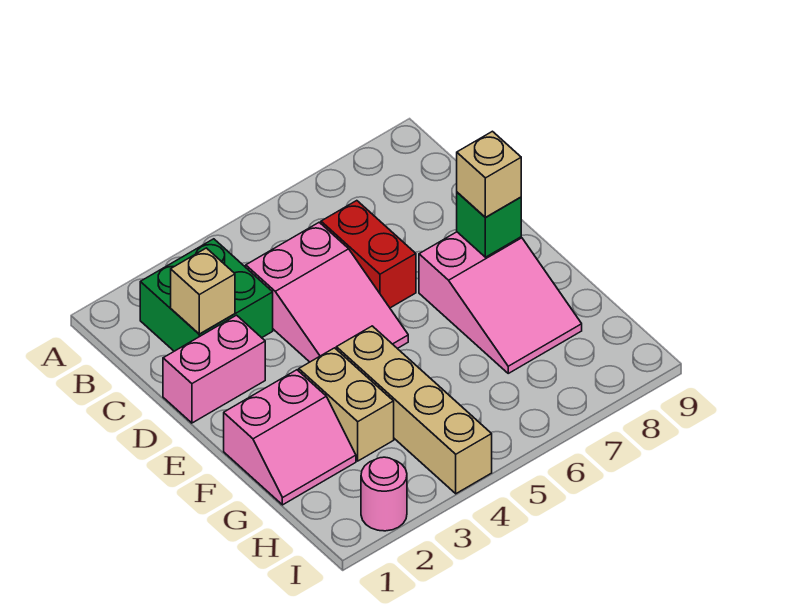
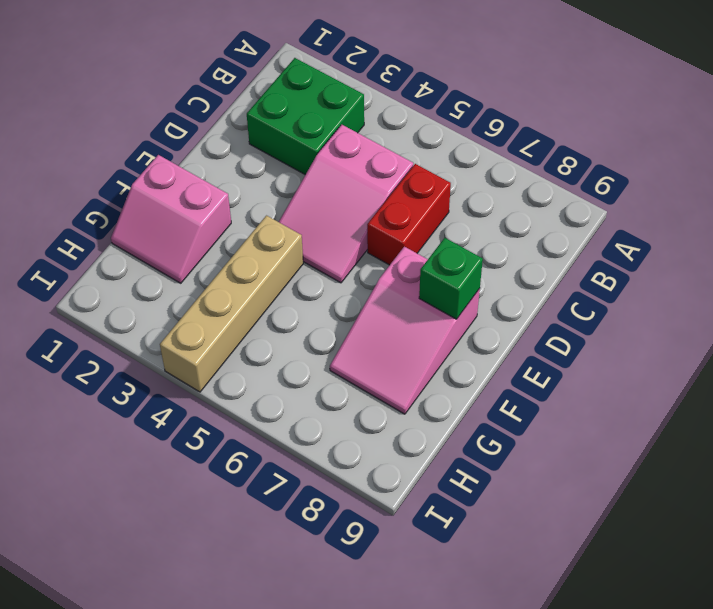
none -> pink brick D1:D2 level 1
none -> tan brick F3:G3 level 1
none -> pink round brick I2 level 1

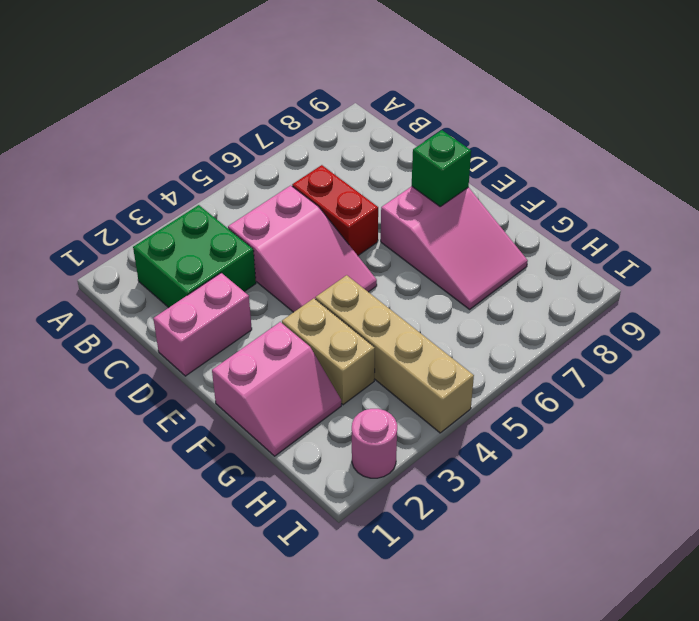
none -> tan brick C2 level 2
none -> tan brick E8 level 3

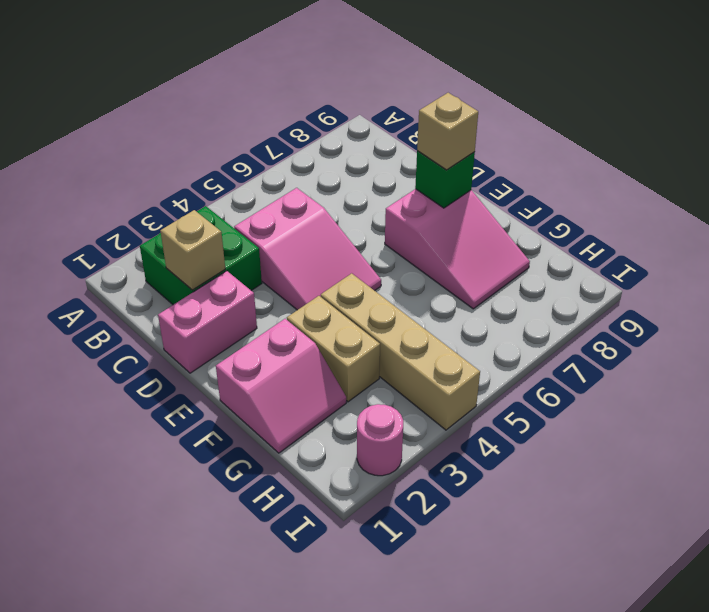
none -> red brick C6:D6 level 1

